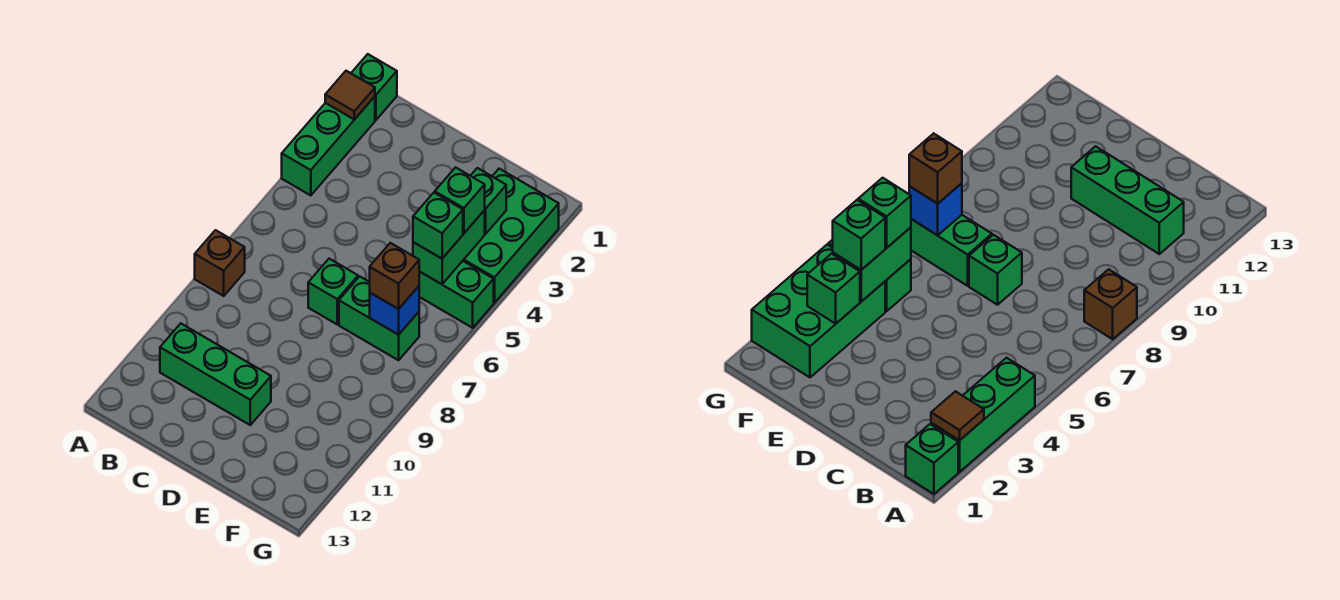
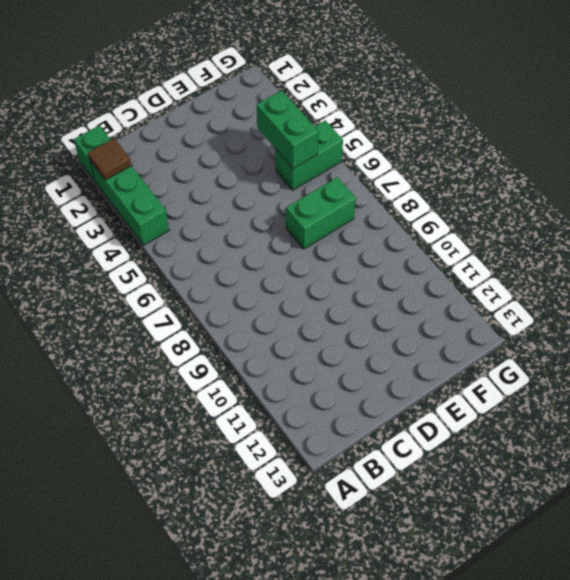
none -> brown brick A8 level 1
none -> green brick B11:D11 level 1
none -> green brick D7 level 1

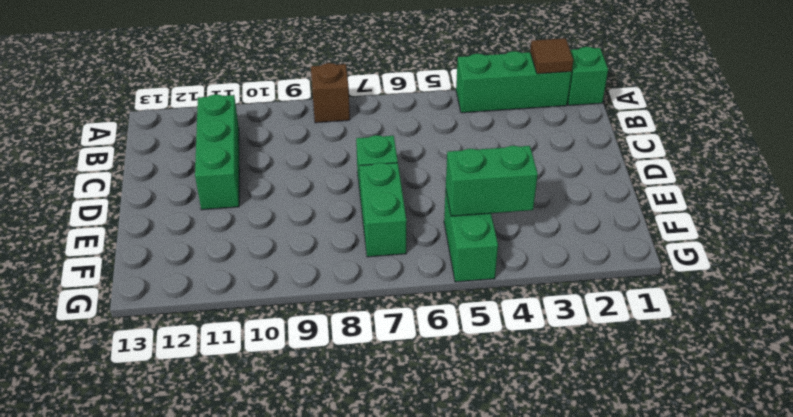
none -> green brick F2:G4 level 1
none -> green brick F3 level 2
none -> blue brick F7 level 2

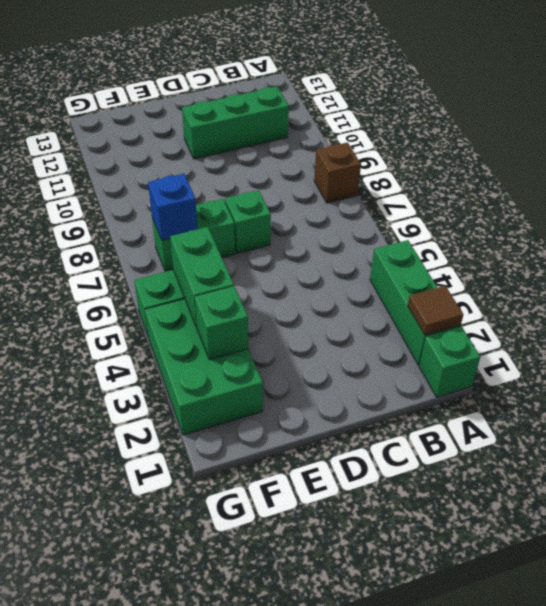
none -> green brick F4 level 3
none -> green brick F5 level 3
none -> brown brick F7 level 3

